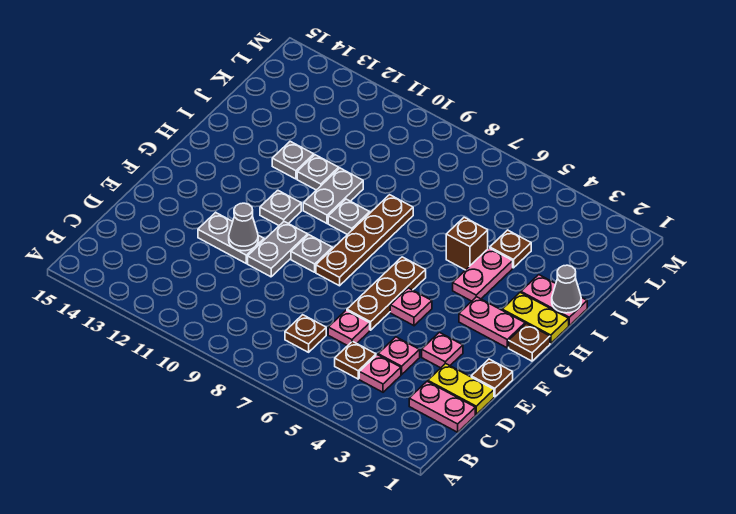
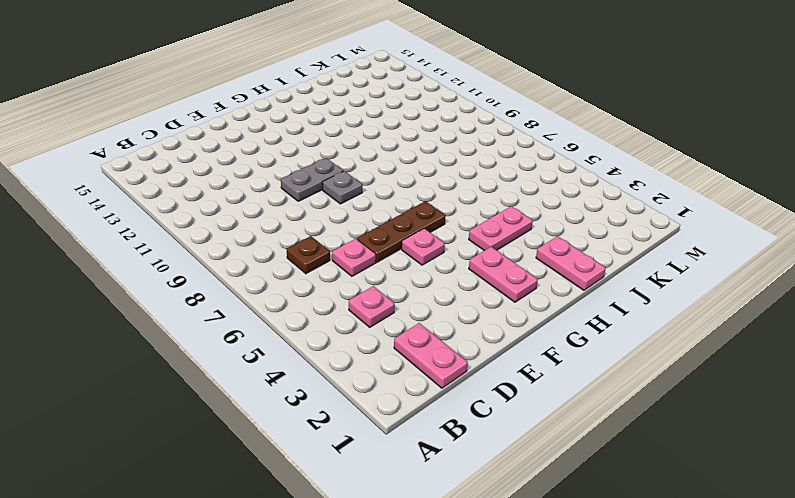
none -> brown plate C5 level 1
none -> yellow plate D1:D2 level 1
none -> pink plate D4 level 1

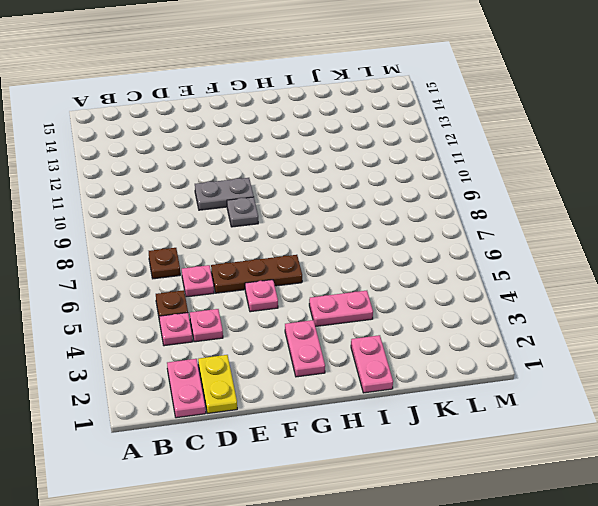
none -> brown plate E1 level 1
none -> pink plate E3 level 1
none -> grey plate E11:E12 level 1

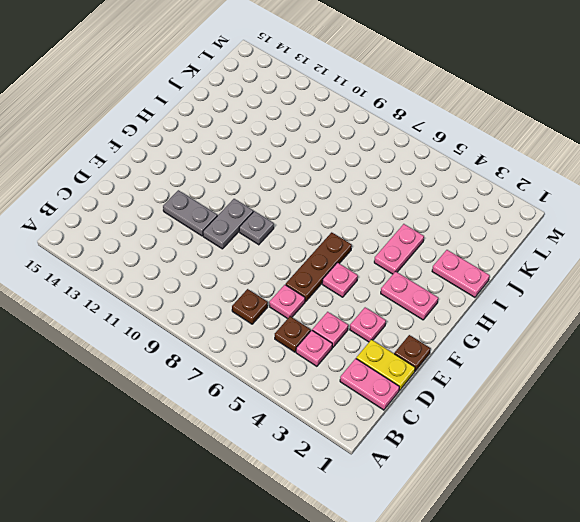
none -> brown plate F8:I8 level 1
none -> brown plate G1 level 1
none -> grey plate G11 level 1

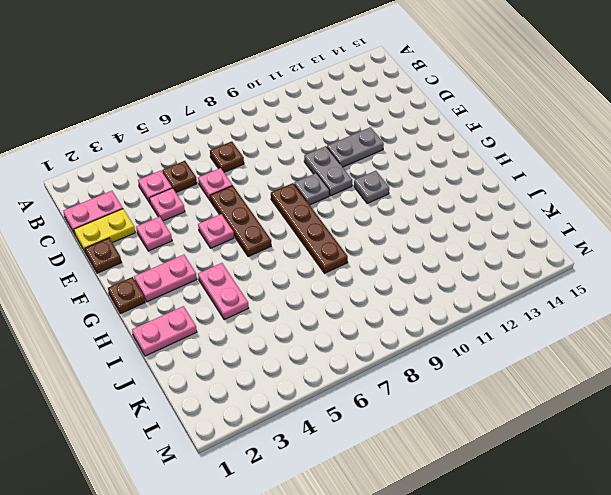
none -> yellow plate H1:H2 level 1
none -> grey plate H9 level 1
none -> grey plate H10:I10 level 1

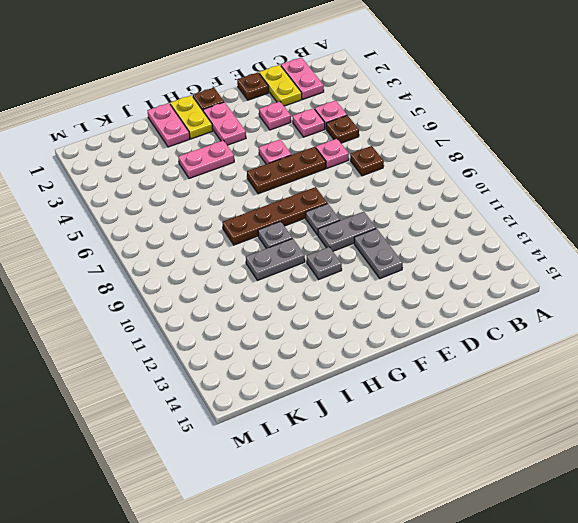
none -> brown brick I5 level 1
none -> grey plate I11 level 1
none -> grey plate I12 level 1

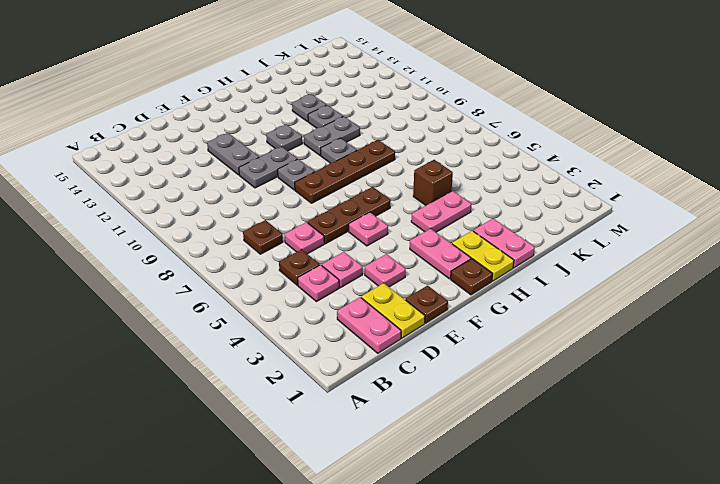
none -> brown plate J4 level 1
none -> grey cone E11 level 2
none -> grey cone I1 level 2

